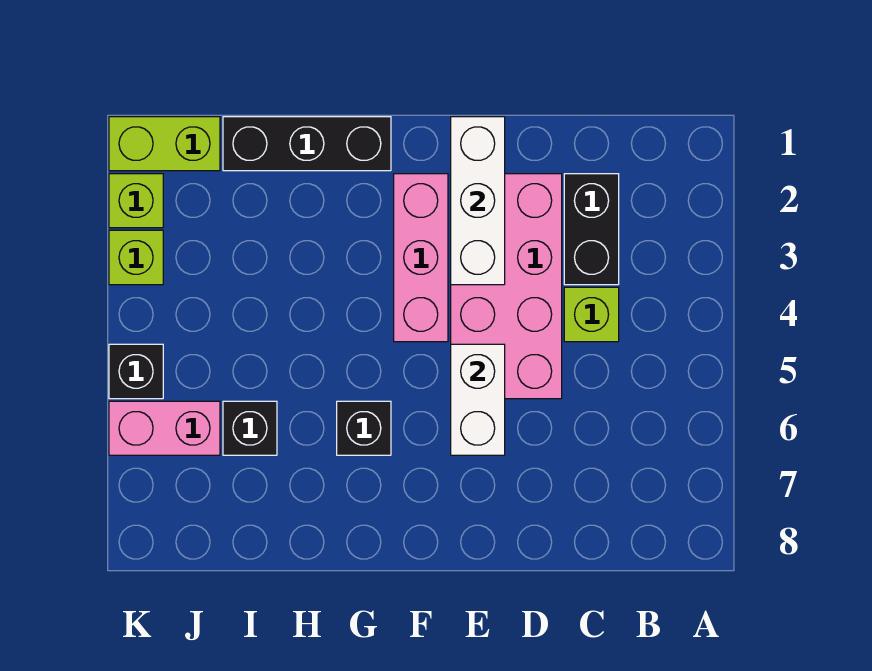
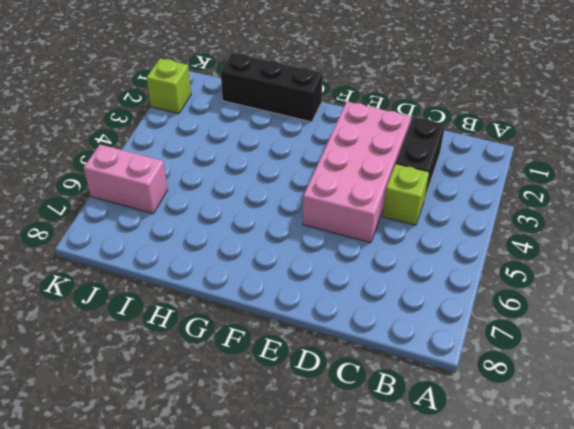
none -> pink brick F2:F4 level 1
none -> black brick G6 level 1
none -> black brick I6 level 1

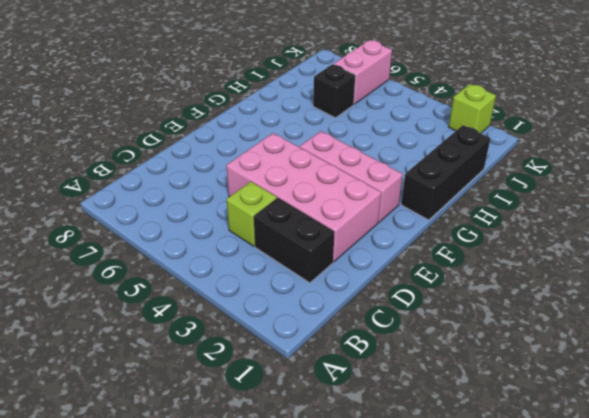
none -> black brick G6 level 1
none -> lime brick J1:K1 level 1
none -> lime brick K3 level 1

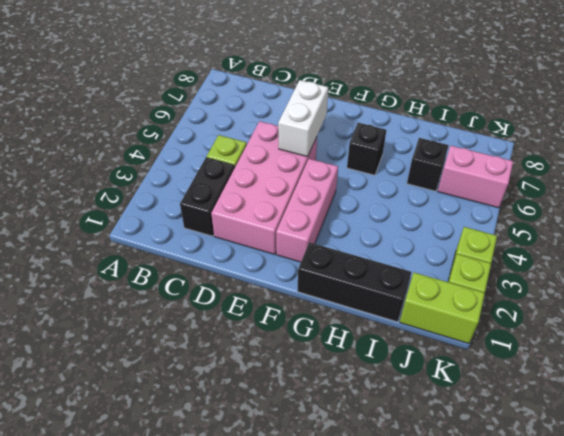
none -> black brick K5 level 1
none -> white brick E1:E3 level 2

